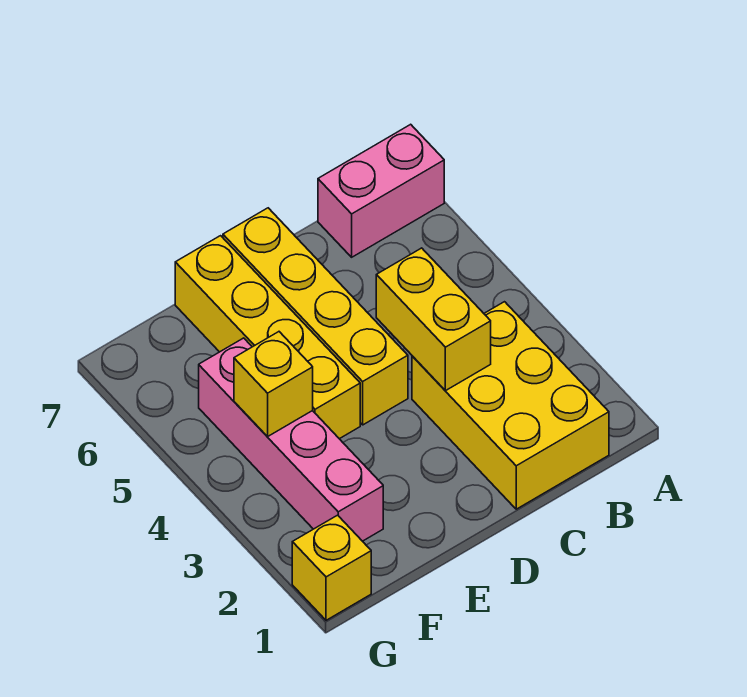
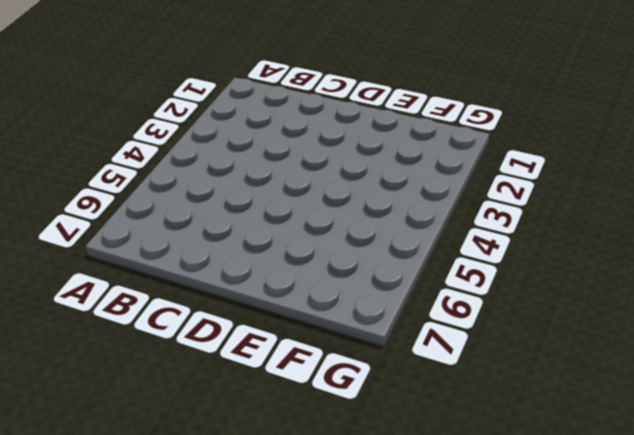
none -> pink brick A7:B7 level 1
none -> yellow brick B1:C3 level 1

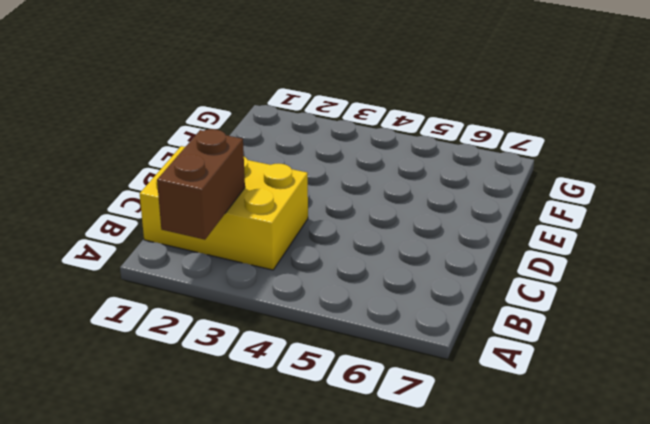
brown brick A2:B2 level 2 -> none
none -> pink brick A7:B7 level 1
none -> yellow brick D4:D7 level 1

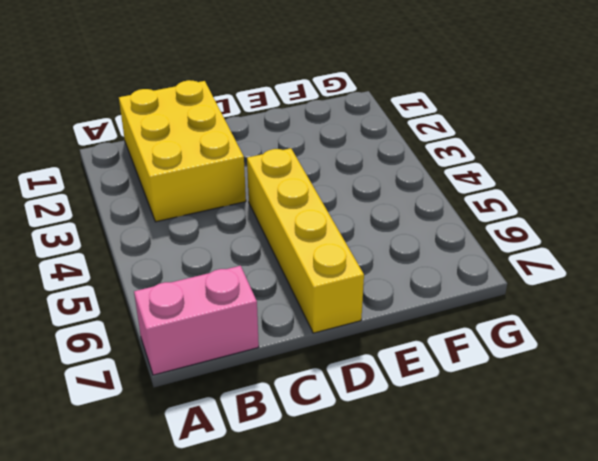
none -> yellow brick E4:E7 level 1
none -> pink brick F2:F5 level 1

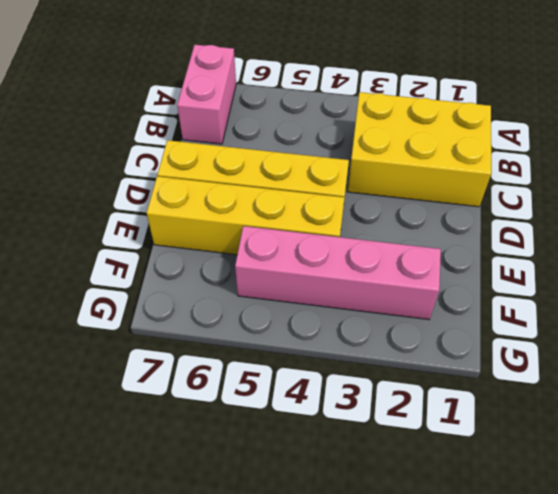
none -> yellow brick G1 level 1
none -> yellow brick C3:C4 level 2

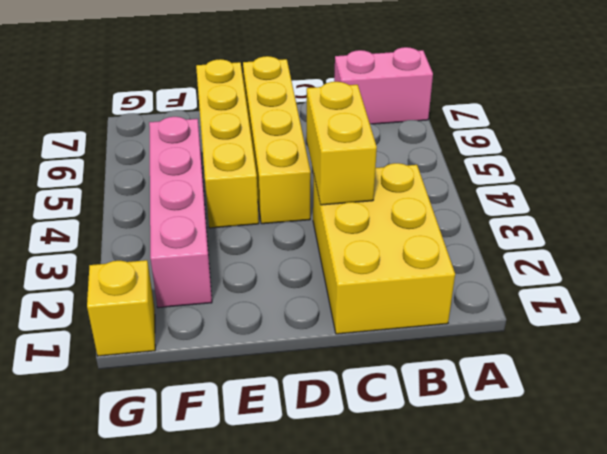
none -> yellow brick F4 level 2

